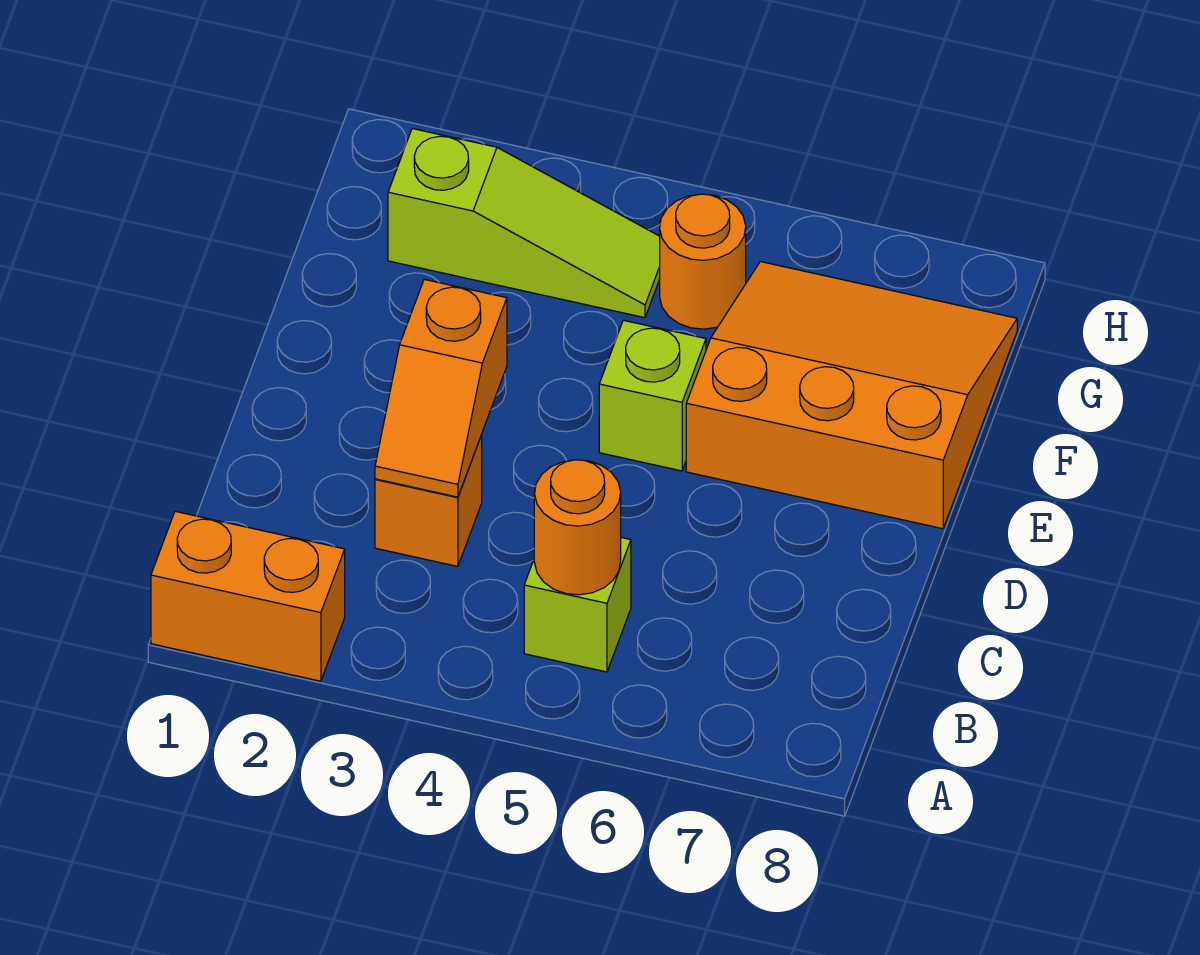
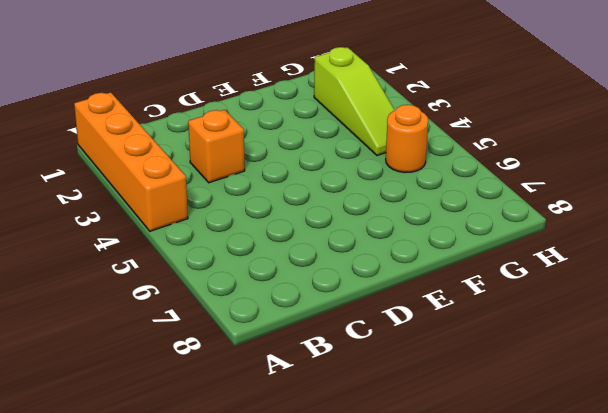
orange brick A1:A4 level 1 -> orange brick A1:A2 level 1
none -> lime brick B5 level 1
none -> lime brick E5 level 1

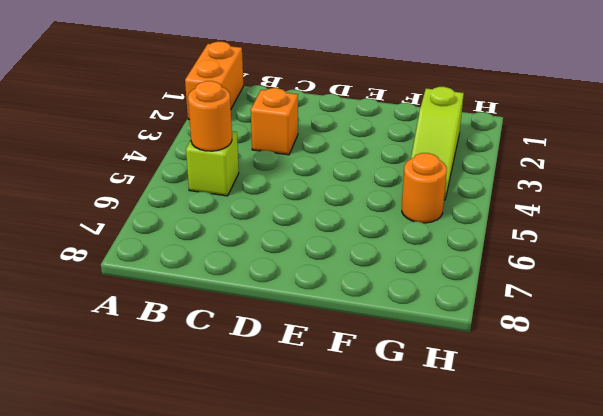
none -> lime brick E5 level 1
none -> orange slope E6:G8 level 1 top E

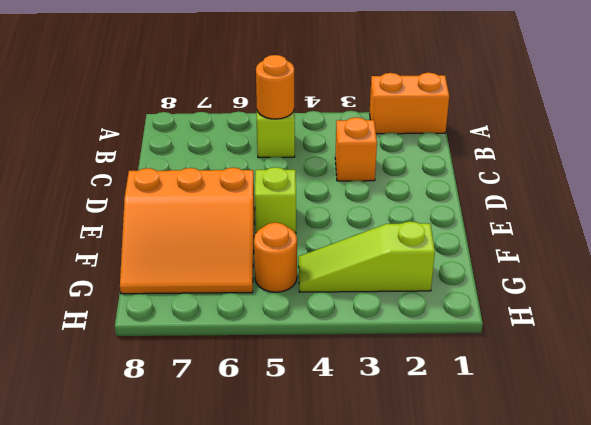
none -> orange slope C3:D3 level 2 top D

